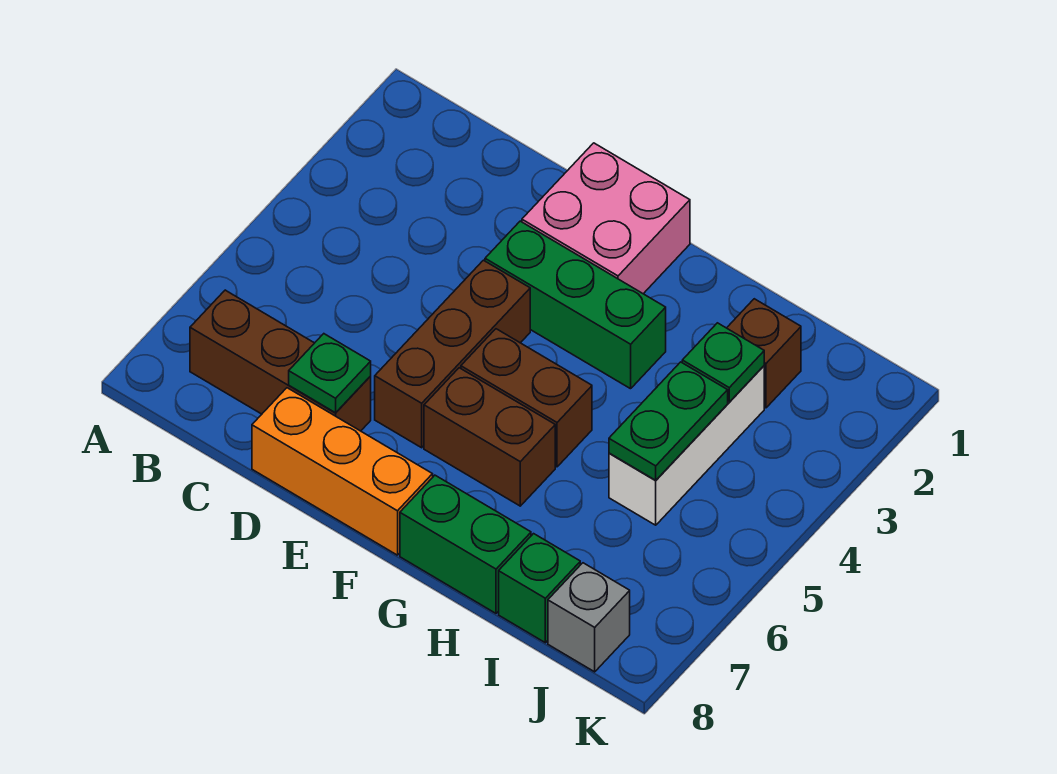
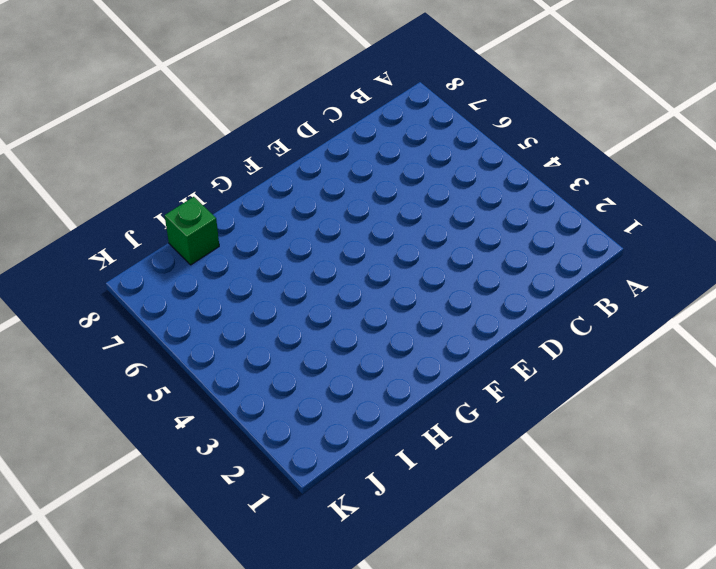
none -> brown brick B7:D7 level 1
none -> orange brick D8:F8 level 1
none -> pink brick E1:F2 level 1

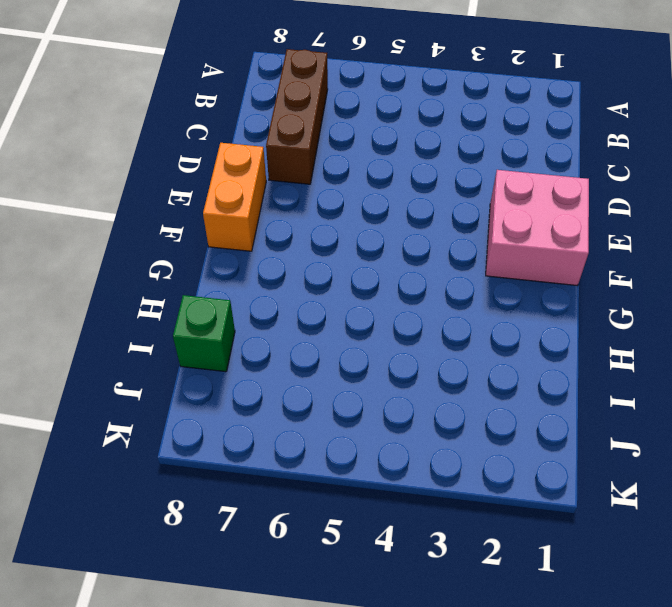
orange brick E8:F8 level 1 -> orange brick D8:F8 level 1
none -> green brick E3:G3 level 1
none -> brown brick E4:E6 level 1
none -> brown brick F5:G5 level 1

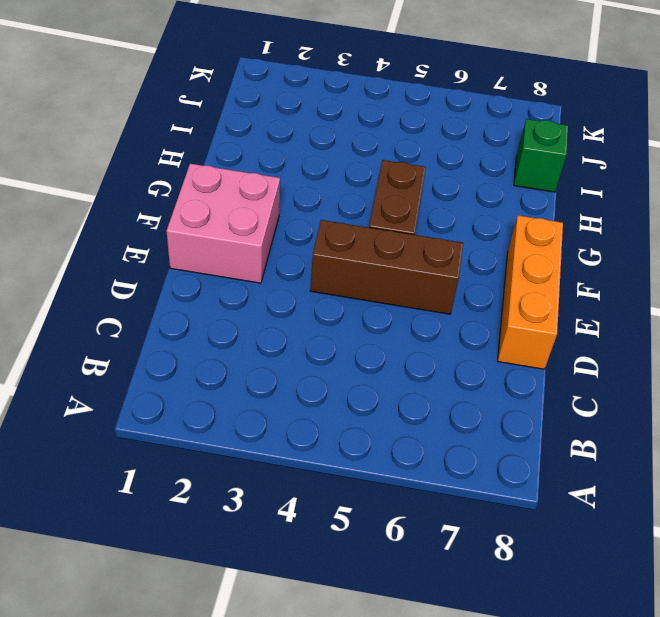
none -> brown brick B7:D7 level 1
none -> green brick E3:G3 level 1
none -> brown brick F6:G6 level 1

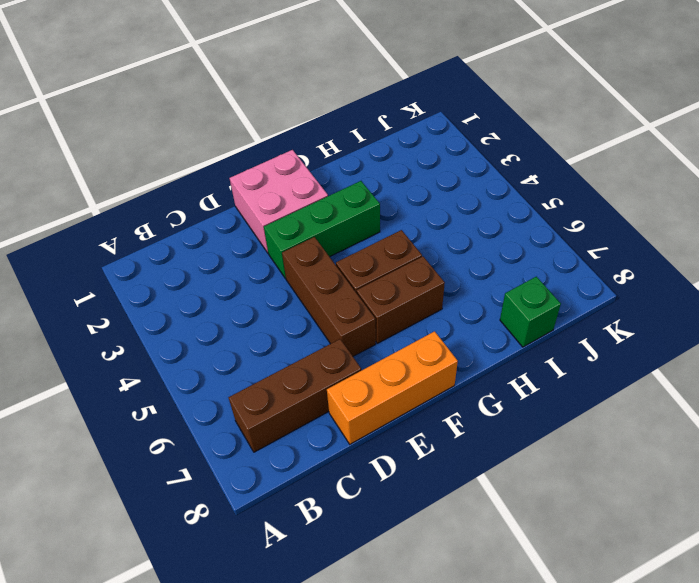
none -> green brick G8:H8 level 1
none -> brown brick I2 level 1
none -> white brick I3:I5 level 1

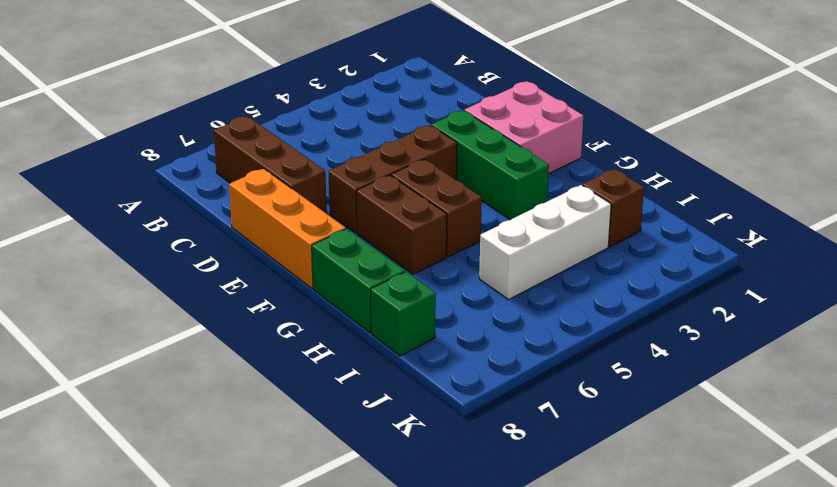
none -> grey brick J8 level 1
none -> green plate D7 level 2
none -> green plate I3 level 2

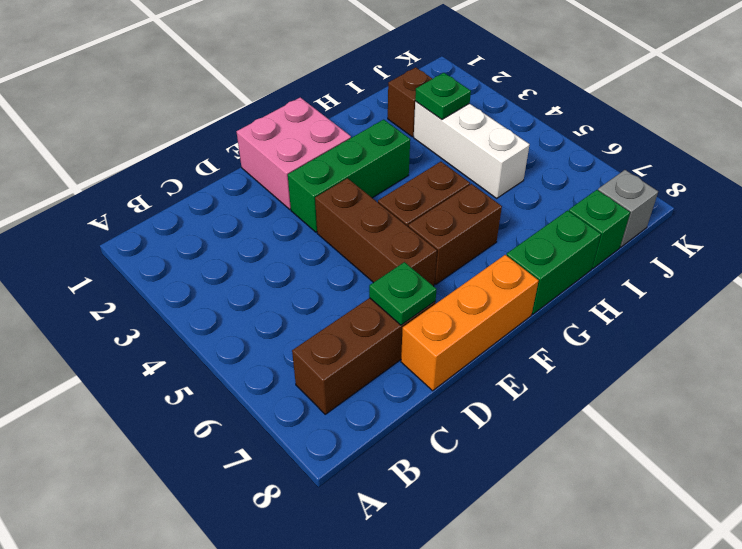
none -> green plate I4:I5 level 2

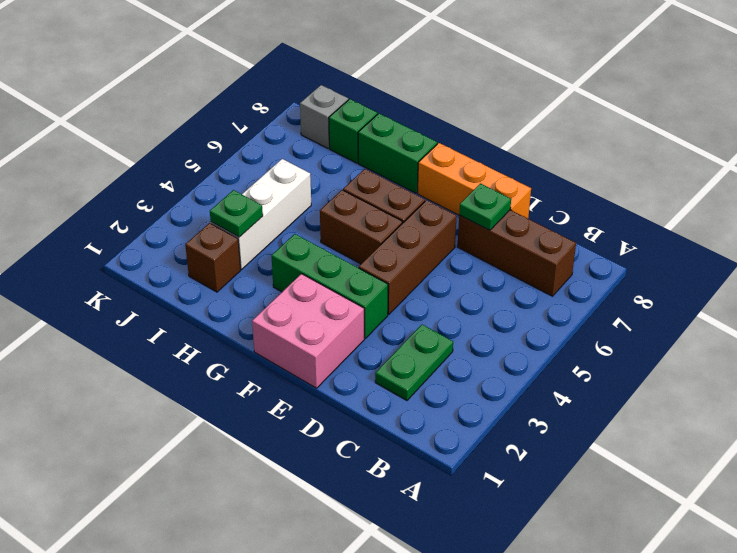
green plate C2:C3 level 1 -> green plate I4:I5 level 2

